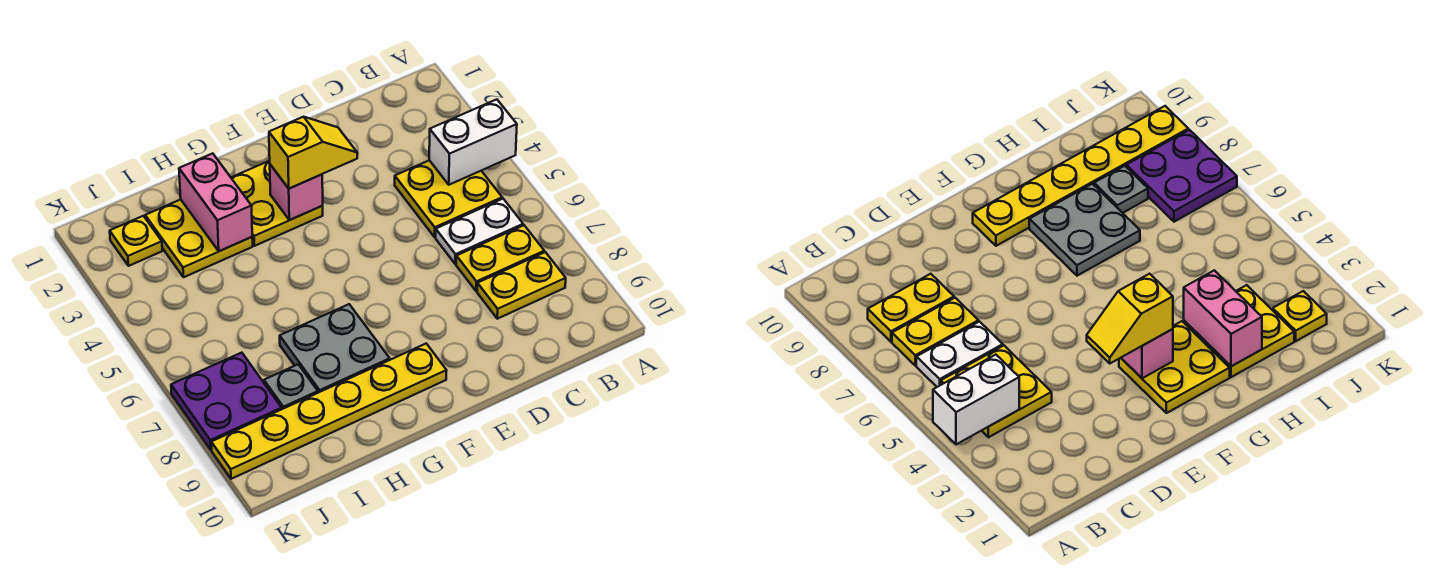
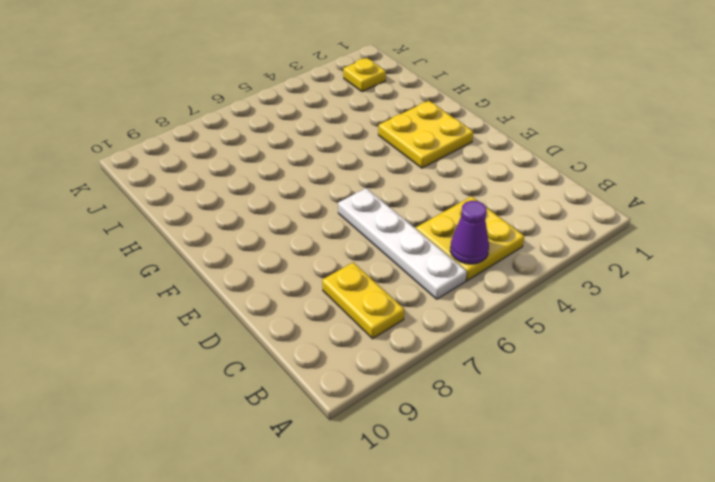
purple cone B5 level 2 -> none
white plate B6:E6 level 1 -> white plate B6:C6 level 1
none -> yellow plate B7:C7 level 1
none -> yellow plate F9:K9 level 1
none -> grey plate G7:H8 level 1

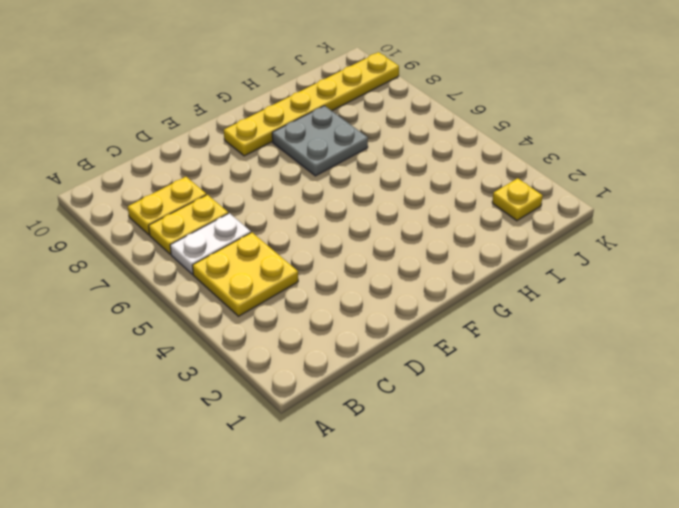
none -> yellow plate F2:G3 level 1
none -> yellow plate H2:I3 level 1
none -> grey plate I8 level 1

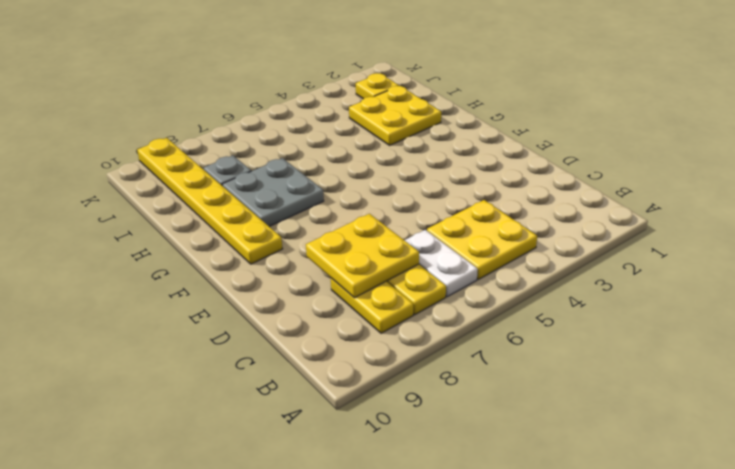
yellow plate C7:D8 level 2 -> yellow plate F2:G3 level 1
none -> purple plate J7:K8 level 1
none -> white brick A4:B4 level 2
none -> pink brick F3 level 2

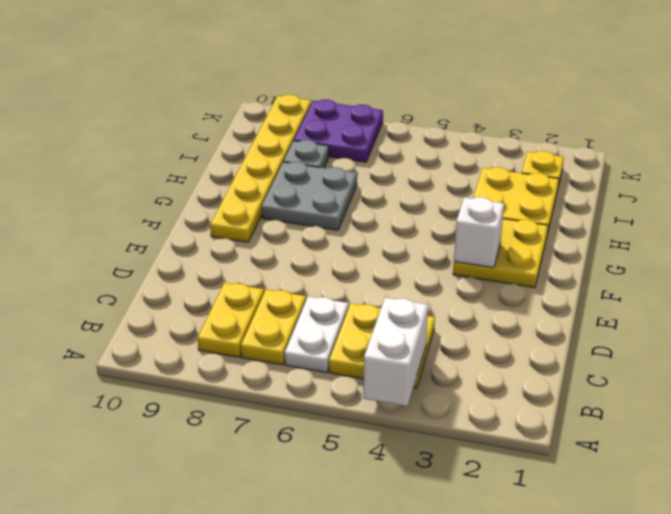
white brick F3 level 2 -> pink brick F3 level 2
none -> pink brick H2:H3 level 2
none -> yellow slope E3:F3 level 3 top F

